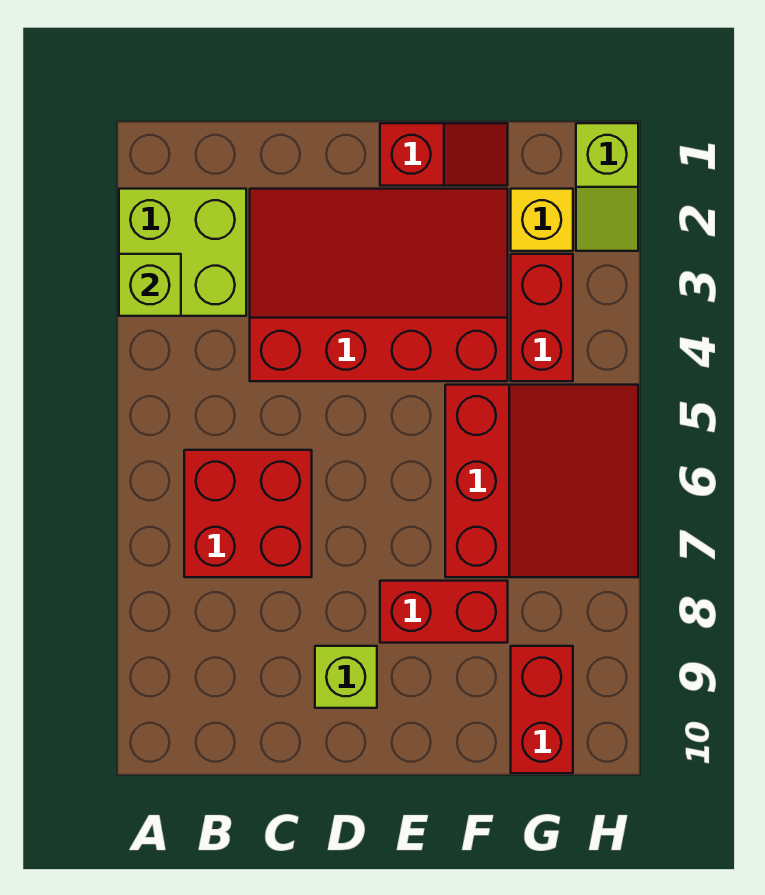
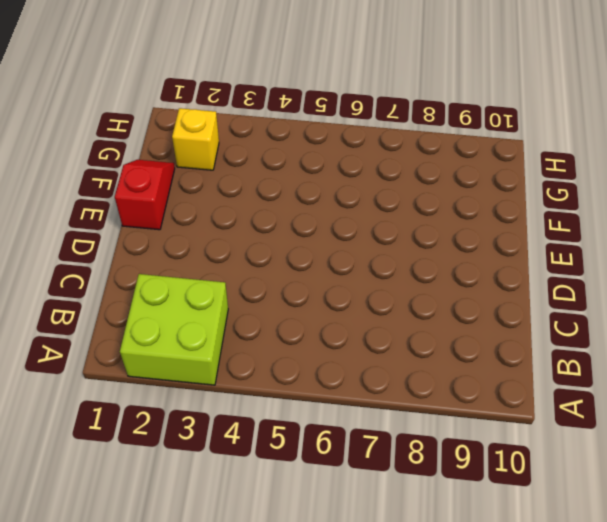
none -> red brick B6:C7 level 1
none -> red slope C2:F4 level 1 top 4
none -> lime brick D9 level 1

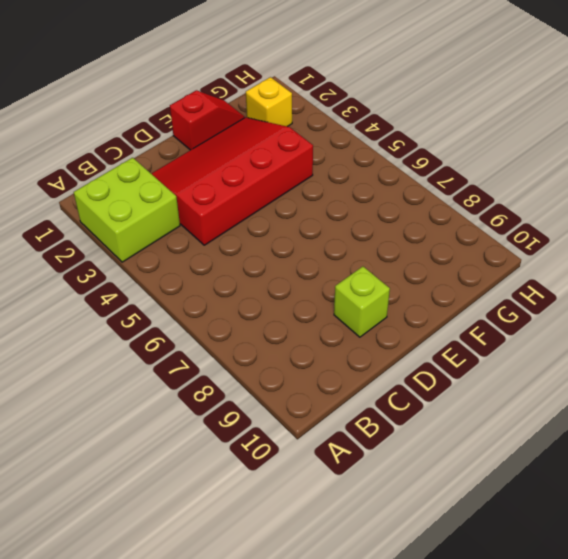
none -> red brick B6:C7 level 1
none -> red brick E8:F8 level 1
none -> red slope F5:H7 level 1 top F

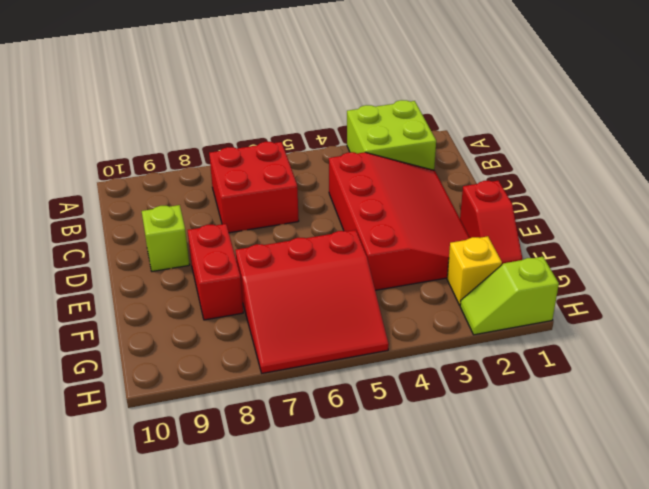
none -> red brick G3:G4 level 1
none -> red brick G9:G10 level 1
none -> lime brick A3 level 2

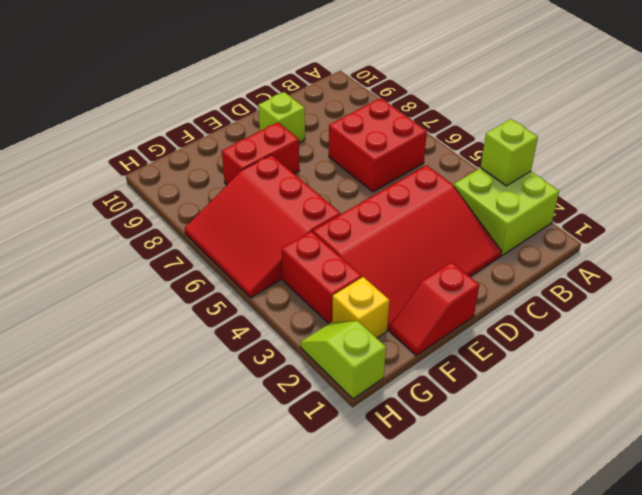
none -> red brick G9:G10 level 1

